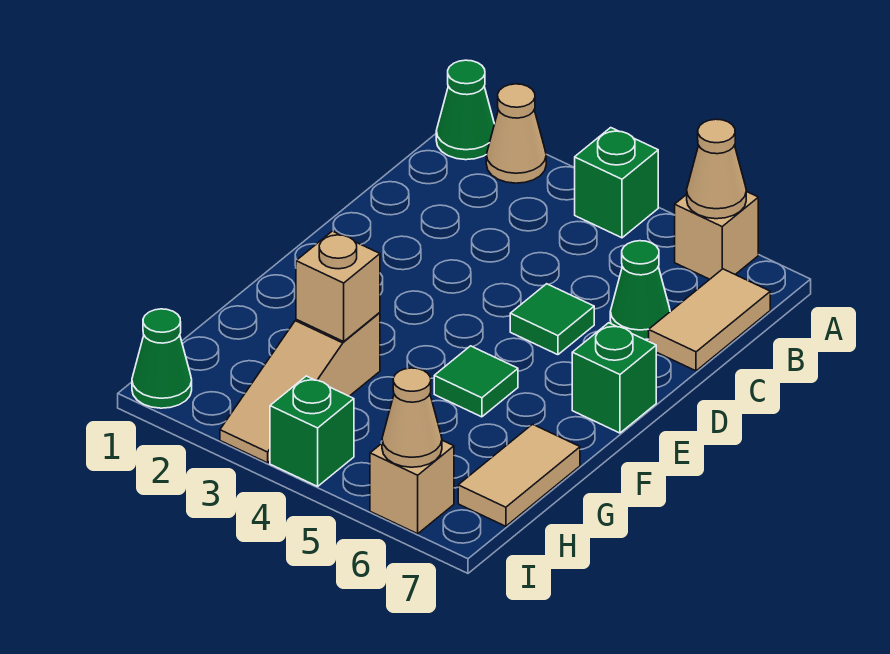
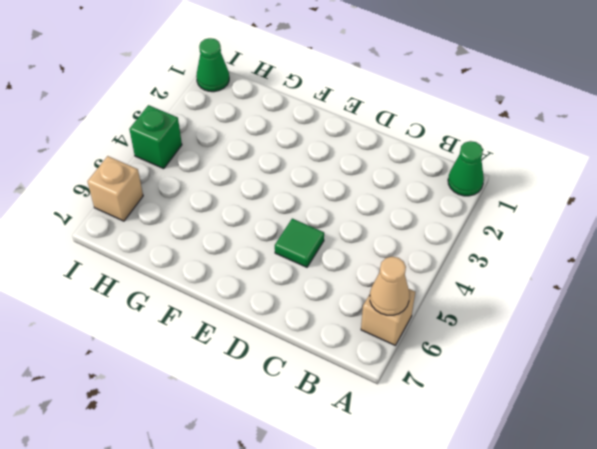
none -> tan cone A2 level 1
none -> green brick A4 level 1
none -> tan tile B7:C7 level 1

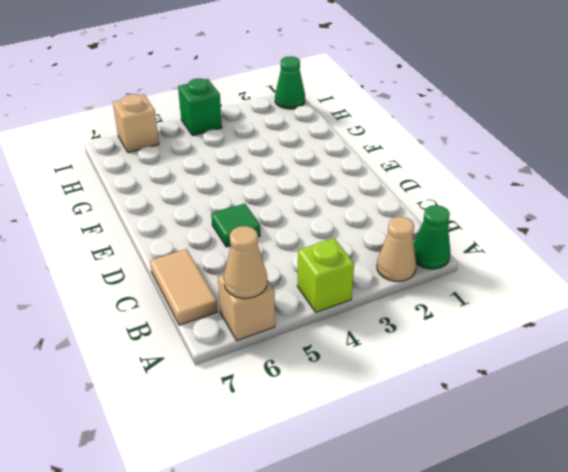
lime brick A4 level 1 -> green brick A4 level 1
none -> green cone C6 level 1
none -> green brick E7 level 1
none -> green tile F5 level 1

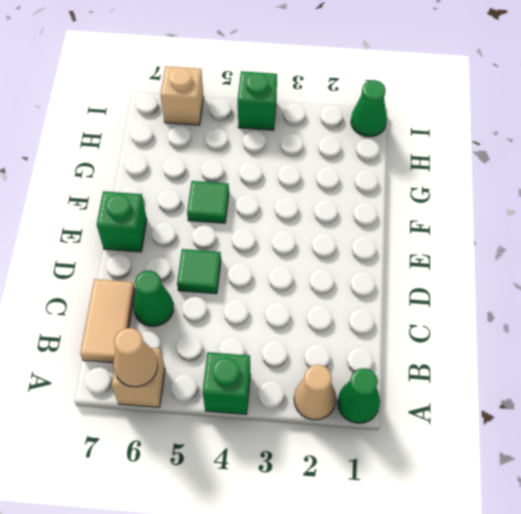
none -> tan slope G3:I3 level 1 top G
none -> tan tile G7:H7 level 1
none -> tan brick G3 level 2

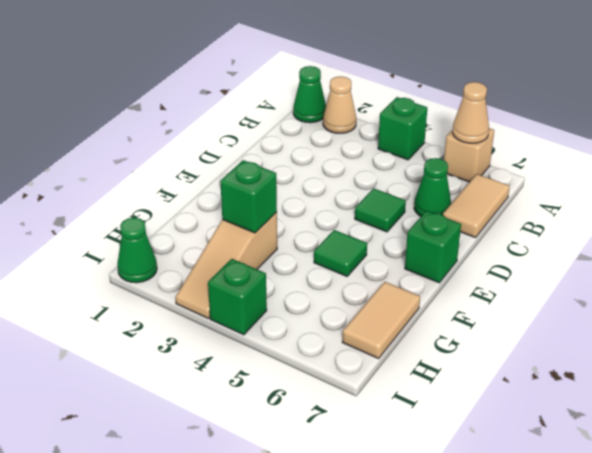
green brick G3 level 2 -> tan brick G3 level 2
none -> tan brick I6 level 1
none -> tan cone I6 level 2

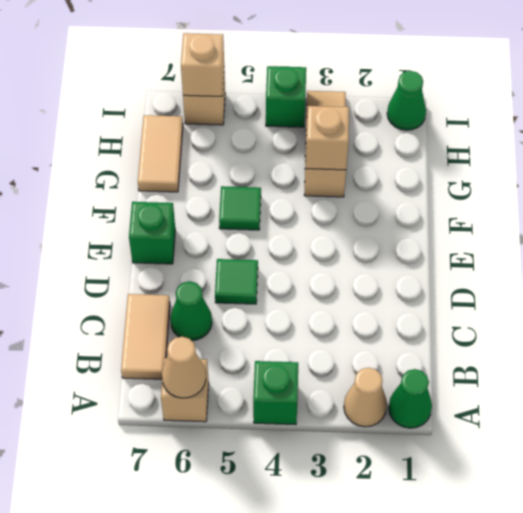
tan brick I6 level 2 -> tan cone I6 level 2

